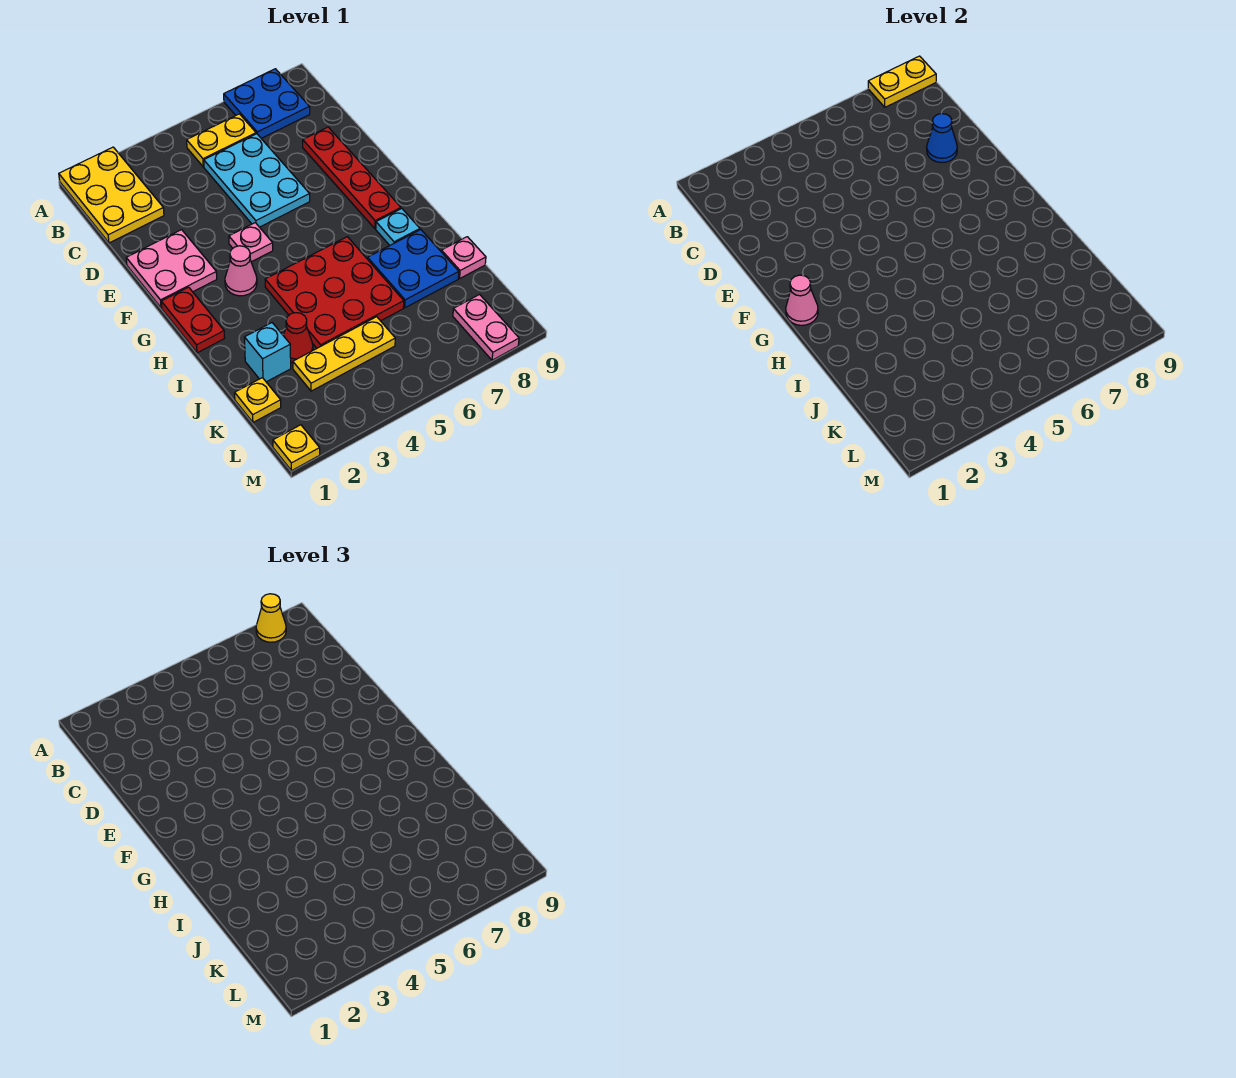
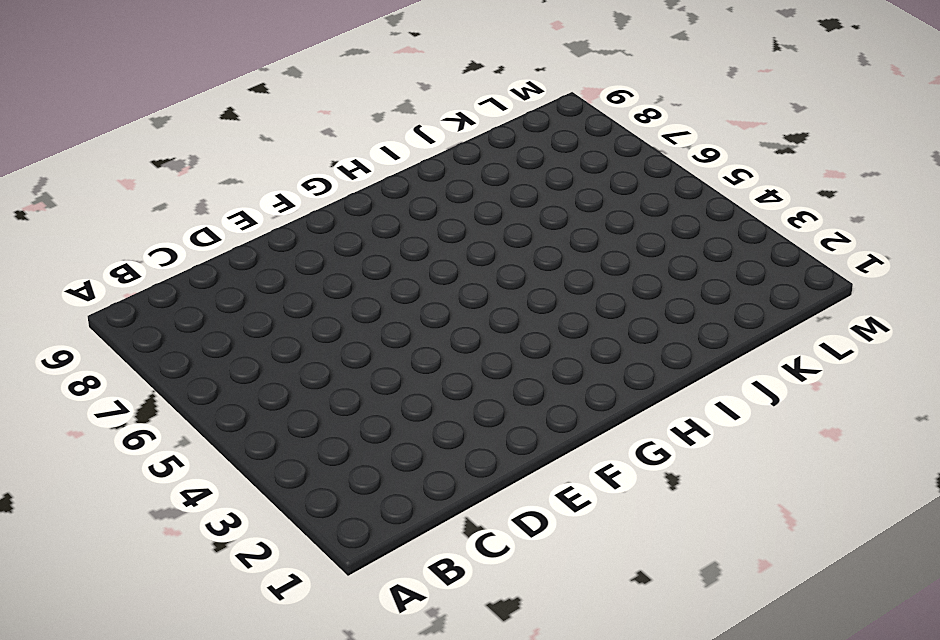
none -> yellow plate A1:C2 level 1
none -> blue plate A7:B8 level 1
none -> yellow plate B5:B6 level 1

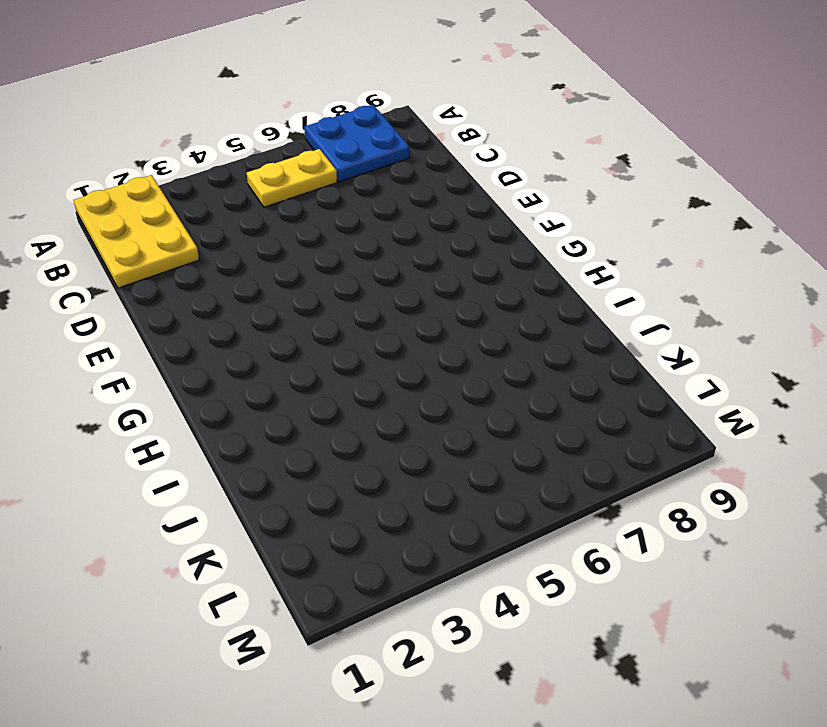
none -> cyan plate C5:E6 level 1
none -> red plate D8:G8 level 1
none -> pink plate E1:F2 level 1

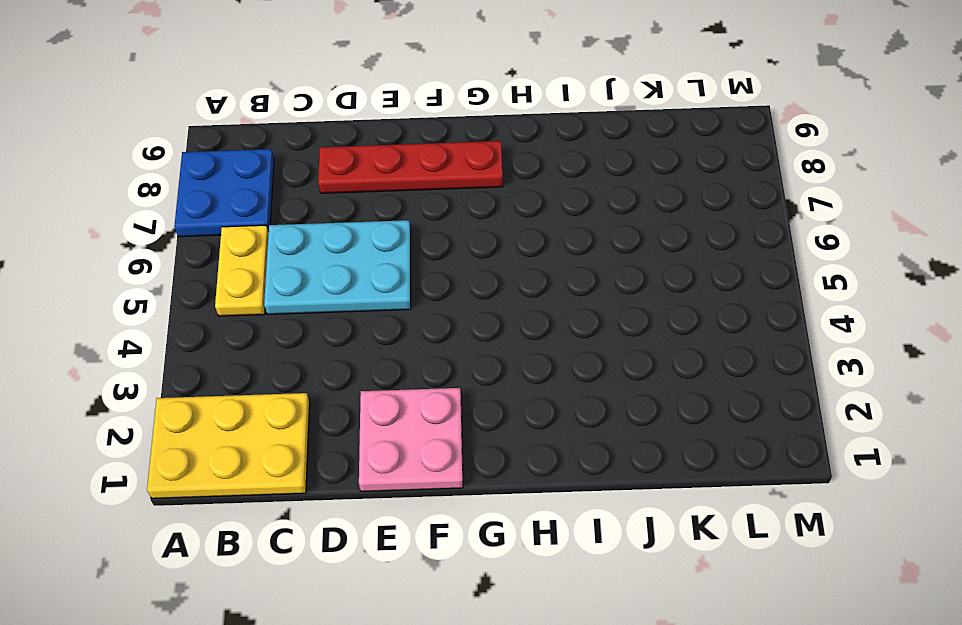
none -> pink plate F4 level 1
none -> red plate G1:H1 level 1
none -> pink cone G3 level 1

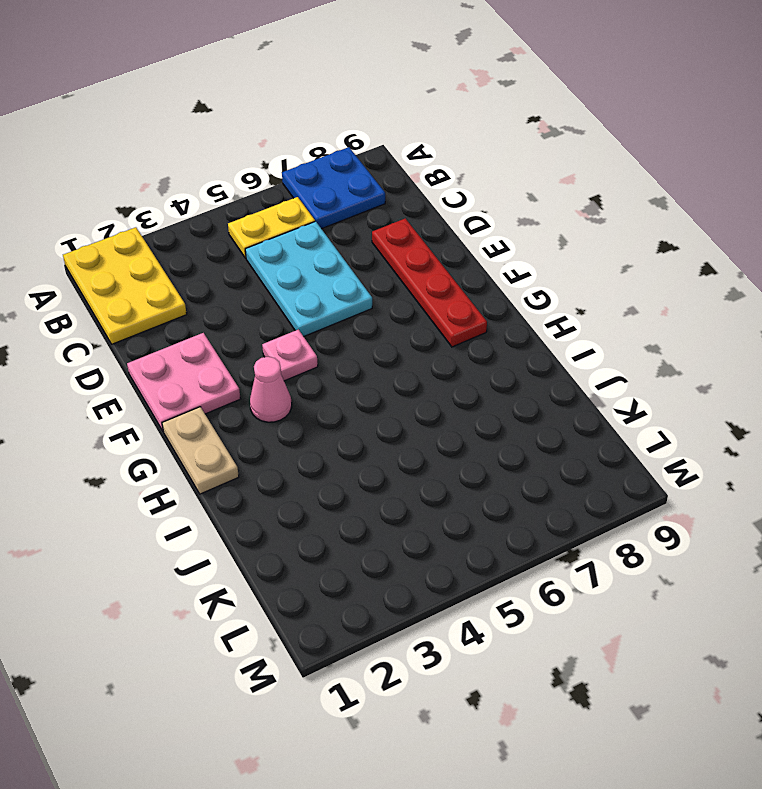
tan plate G1:H1 level 1 -> red plate G1:H1 level 1
none -> red plate H4:J6 level 1
none -> cyan plate H8 level 1
none -> blue plate I7:J8 level 1

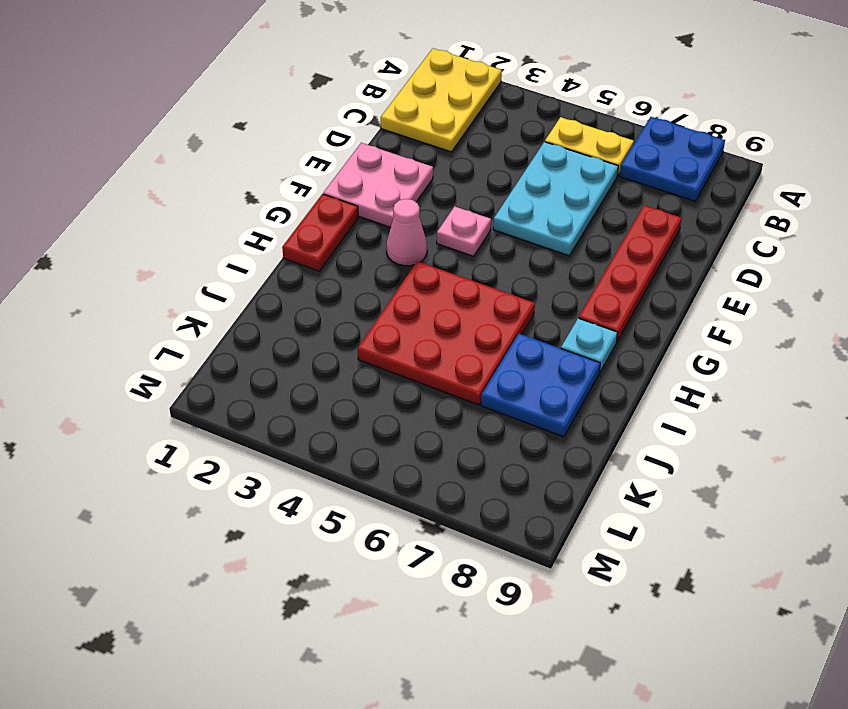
none -> cyan brick J2 level 1
none -> red cone J3 level 1
none -> pink plate J9 level 1

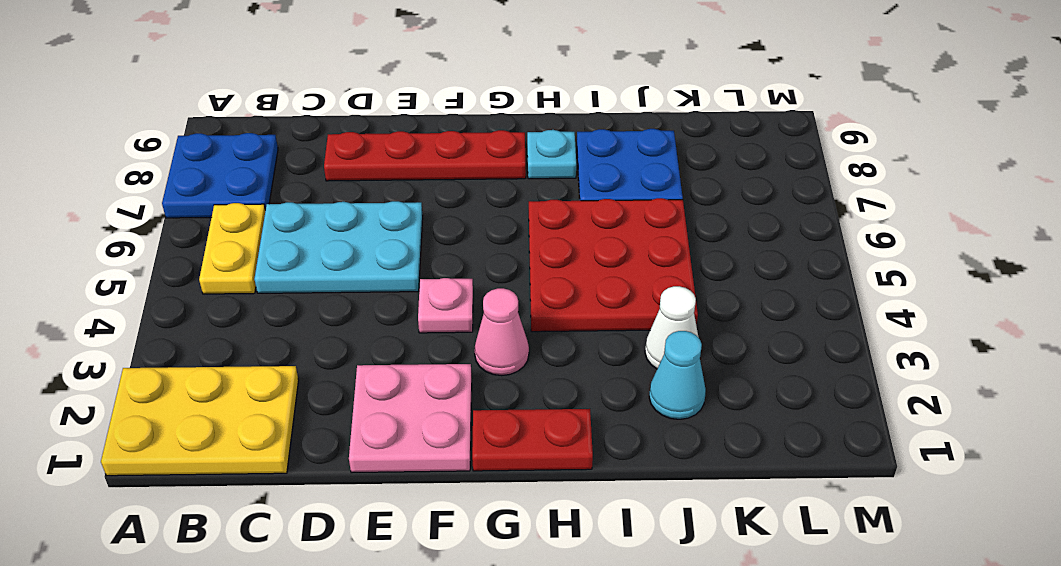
cyan cone J2 level 1 -> cyan brick J2 level 1
white cone J3 level 1 -> red cone J3 level 1
none -> pink plate J9 level 1
none -> yellow plate K1 level 1
none -> yellow plate K3:K5 level 1

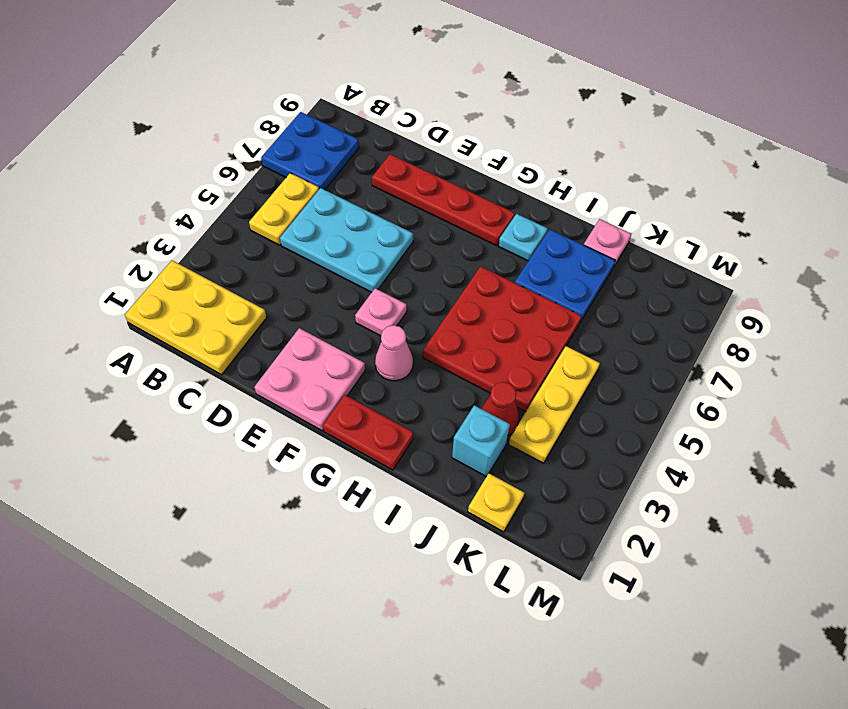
none -> pink plate L8:M8 level 1
none -> yellow plate M1 level 1
none -> yellow plate A8:A9 level 2

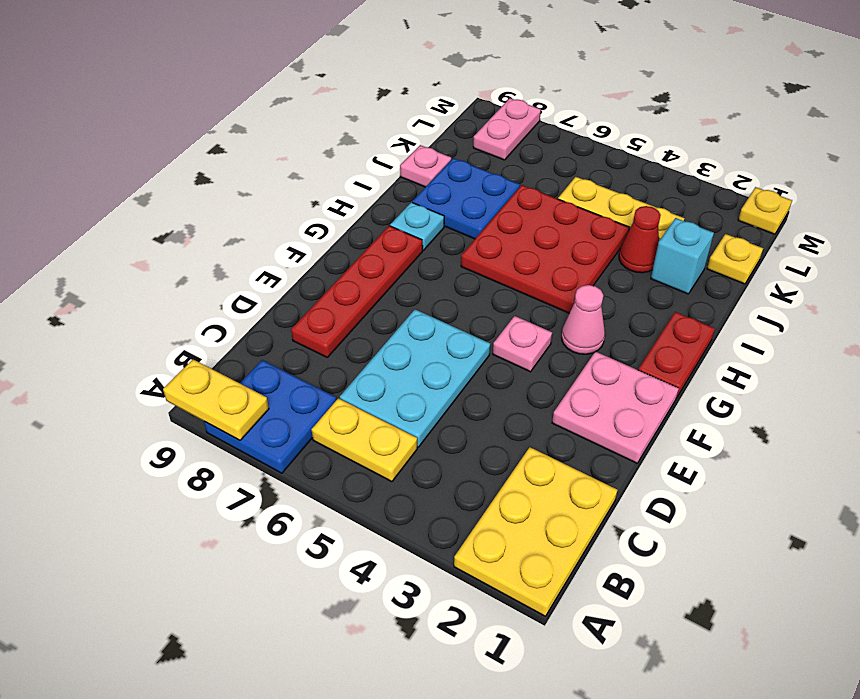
none -> blue cone D8 level 2
none -> pink cone G1 level 2
none -> yellow cone A8 level 3

